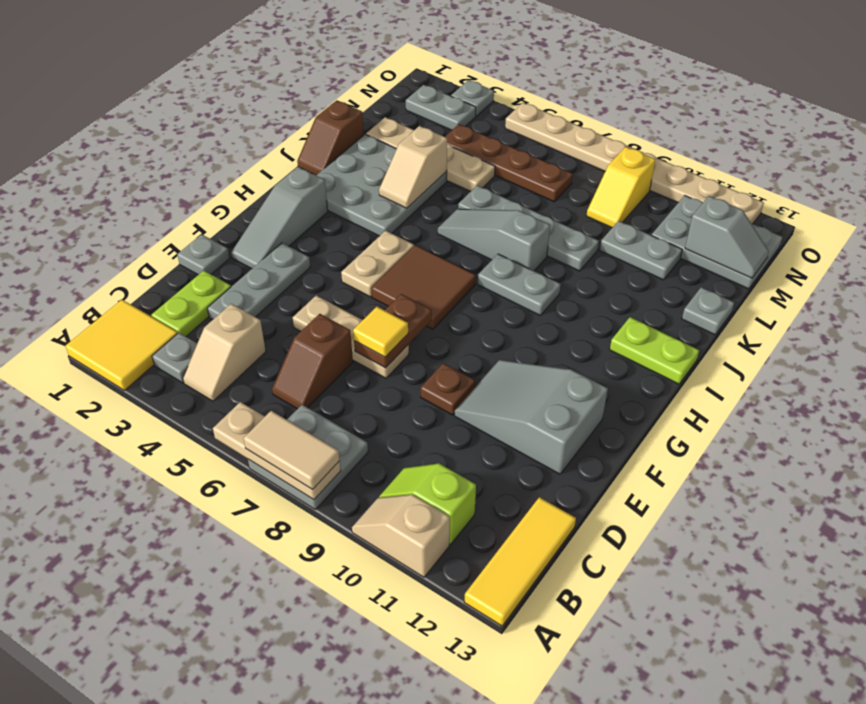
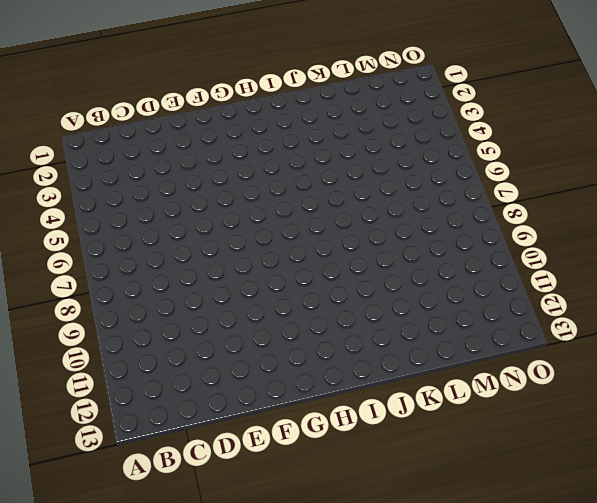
none -> yellow tile A1:B2 level 1
none -> grey plate A7:B8 level 1
none -> tan slope A10:A11 level 1 top 11
none -> yellow tile A13:C13 level 1

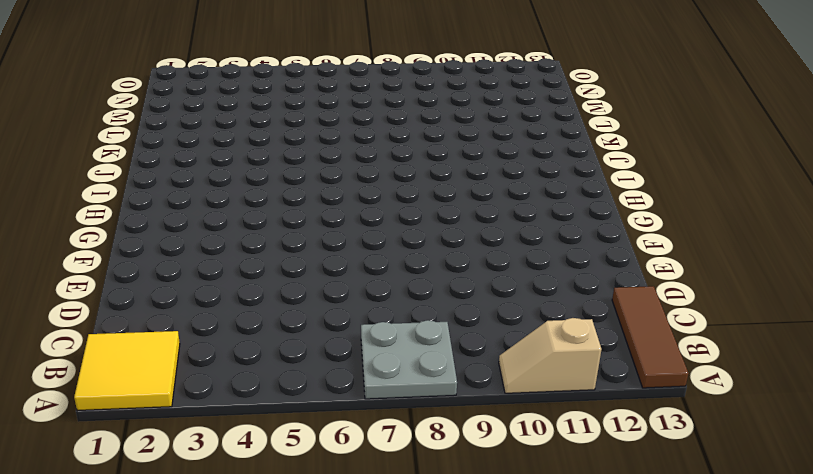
brown tile A13:C13 level 1 -> yellow tile A13:C13 level 1
none -> grey plate B3 level 1
none -> tan slope B4:C4 level 1 top C
none -> lime slope B10:B11 level 1 top 11
none -> lime plate C2:D2 level 1

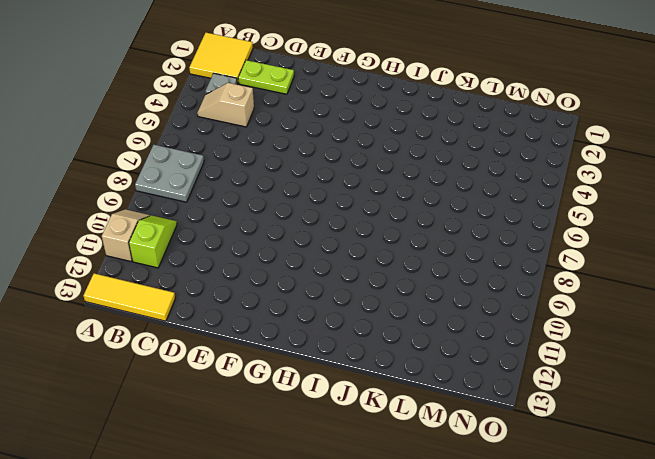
none -> brown slope C6:D6 level 1 top D
none -> grey plate D3:F3 level 1
none -> grey plate E1 level 1
none -> tan plate E5:E7 level 1

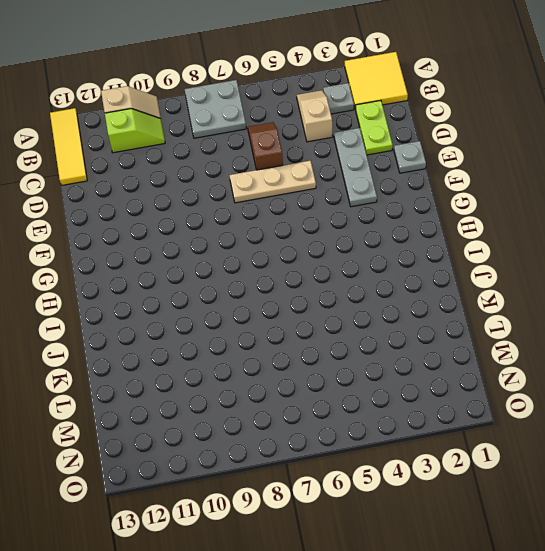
none -> brown plate E9 level 1
none -> grey slope E10:F12 level 1 top 12
none -> grey slope F2:H2 level 1 top H
none -> tan plate G5:H5 level 1

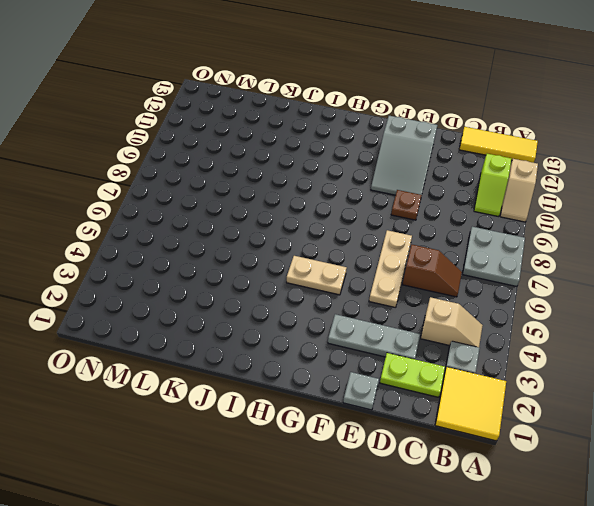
none -> grey slope F2:H2 level 1 top H
none -> brown tile G6:H7 level 1
none -> grey plate I2:K4 level 1
none -> grey plate I8:I9 level 1

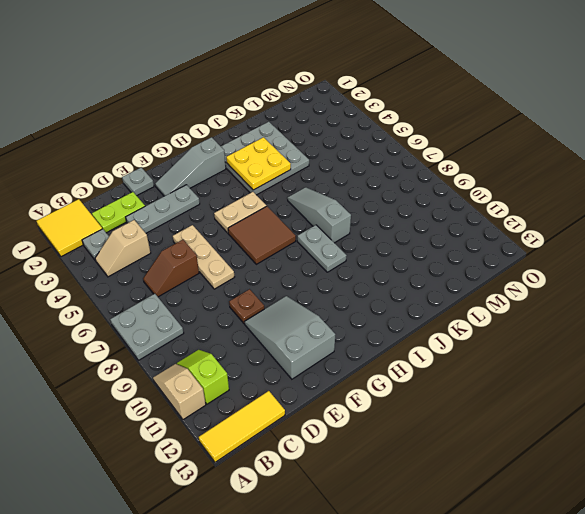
yellow plate I3:J4 level 2 -> tan slope J4:K4 level 2 top K
none -> lime plate I12:I13 level 1
none -> brown slope J1:K1 level 1 top K
none -> grey plate K6:K9 level 1
none -> grey plate K13 level 1

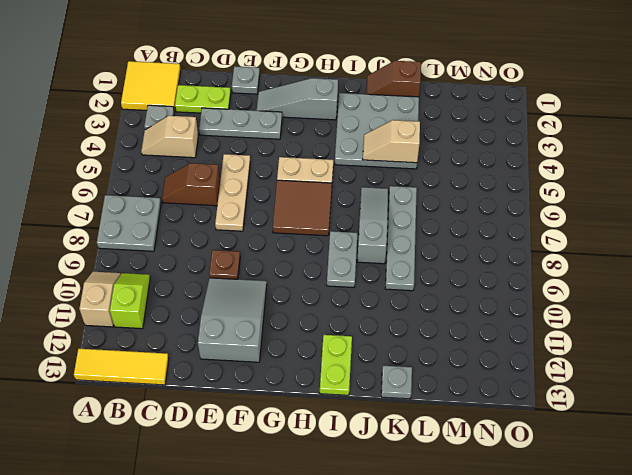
none -> tan plate L2:L5 level 1
none -> grey plate L10:L11 level 1
none -> brown plate M4:M7 level 1
none -> yellow slope M9:N9 level 1 top N

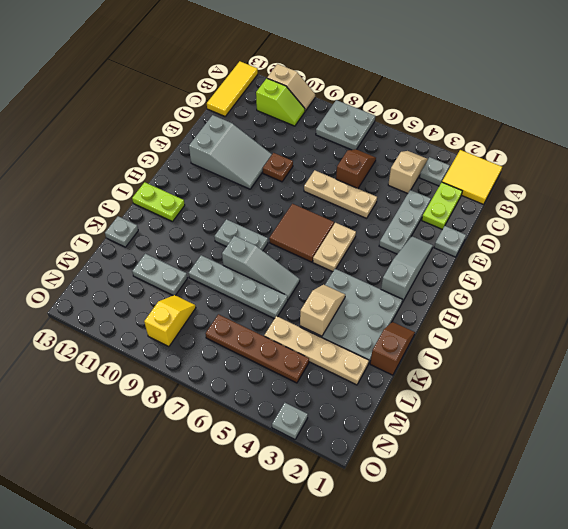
none -> grey plate M11:N13 level 1
none -> grey plate N2:N3 level 1
none -> tan plate O5:O12 level 1
none -> tan plate A6:A8 level 2

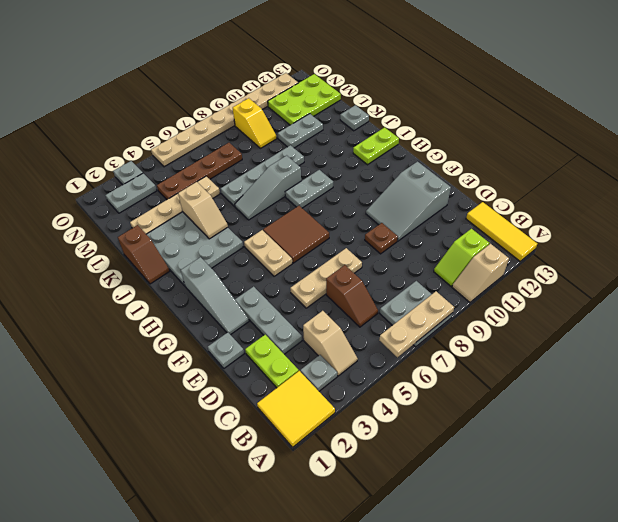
lime plate M11:N13 level 1 -> grey plate M11:N13 level 1
none -> brown plate E7:F7 level 2
none -> grey slope M12:M13 level 2 top 12
none -> tan tile A7:A8 level 3
none -> yellow tile E7 level 3

